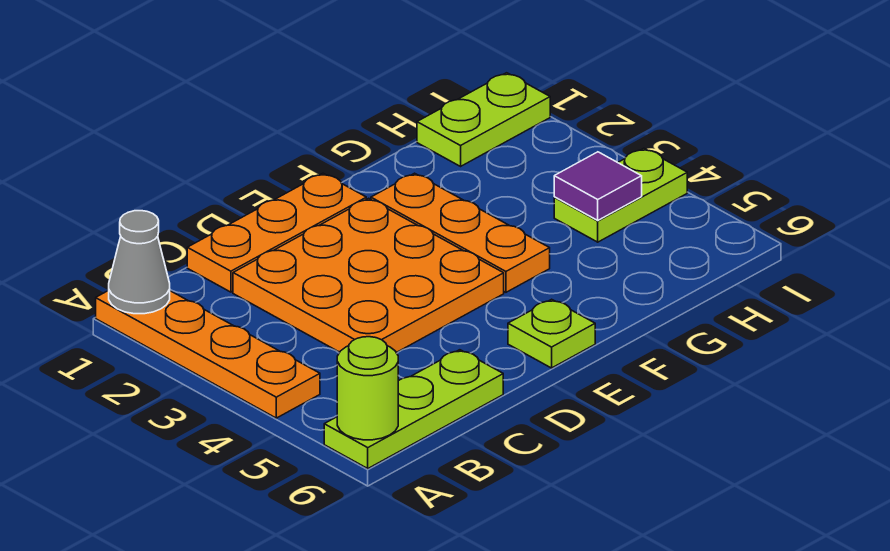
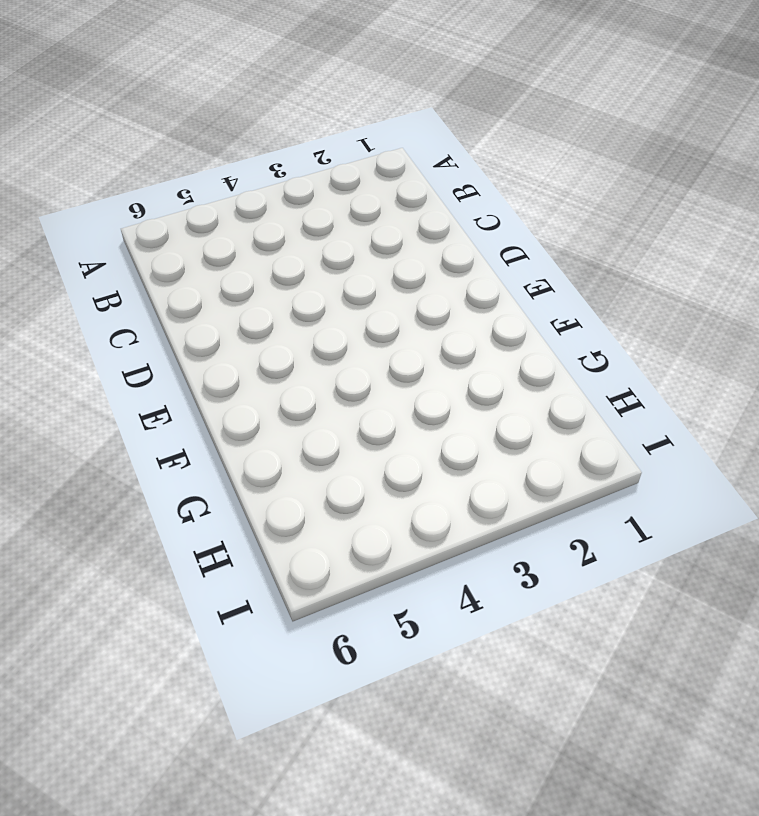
none -> orange plate A1:A4 level 1
none -> lime plate A6:C6 level 1

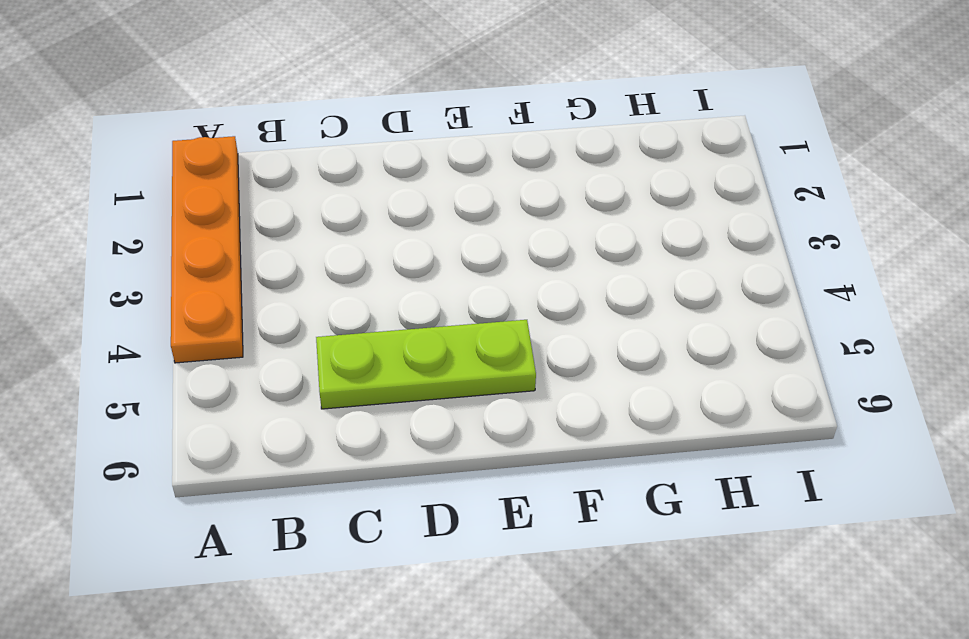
lime plate C5:E5 level 1 -> lime plate A6:C6 level 1
none -> orange plate C1:E1 level 1
none -> orange plate C2:E4 level 1

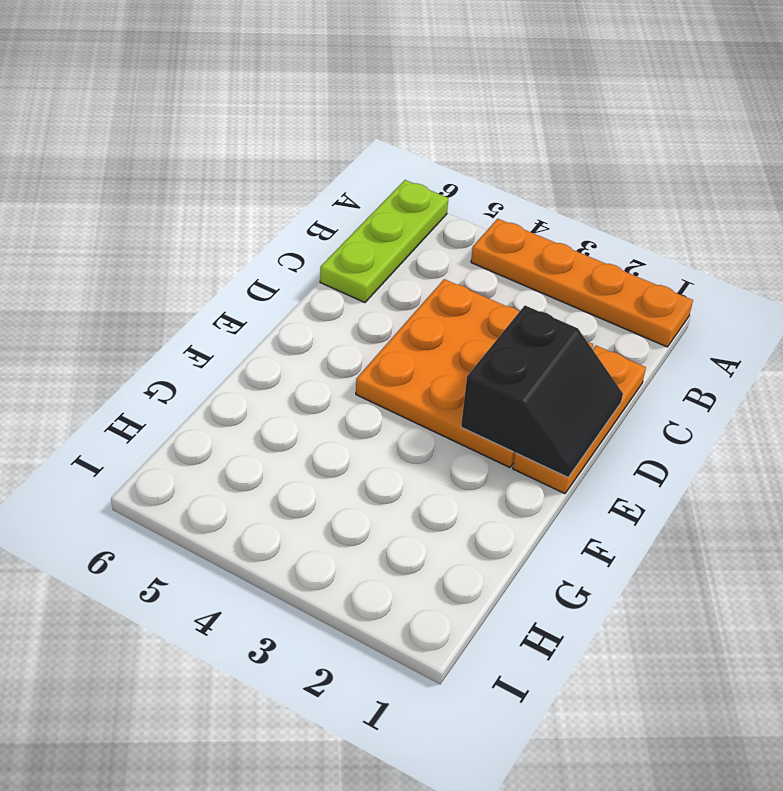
black slope D1:E2 level 2 top 2 -> none
none -> lime plate E6 level 1
none -> orange plate F2:F4 level 1

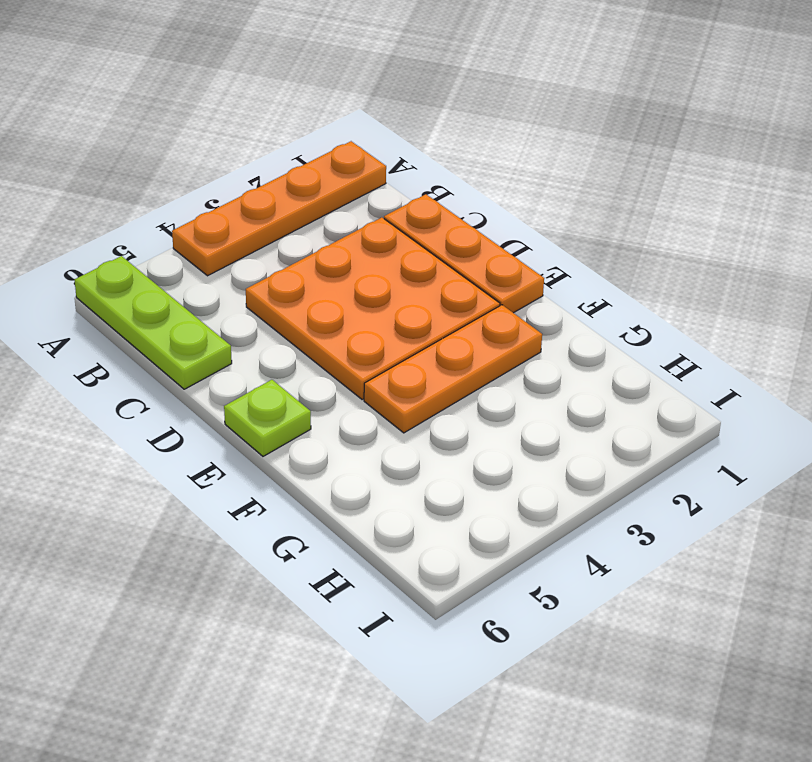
none -> lime plate H1:I1 level 1
none -> lime plate H4:I4 level 1

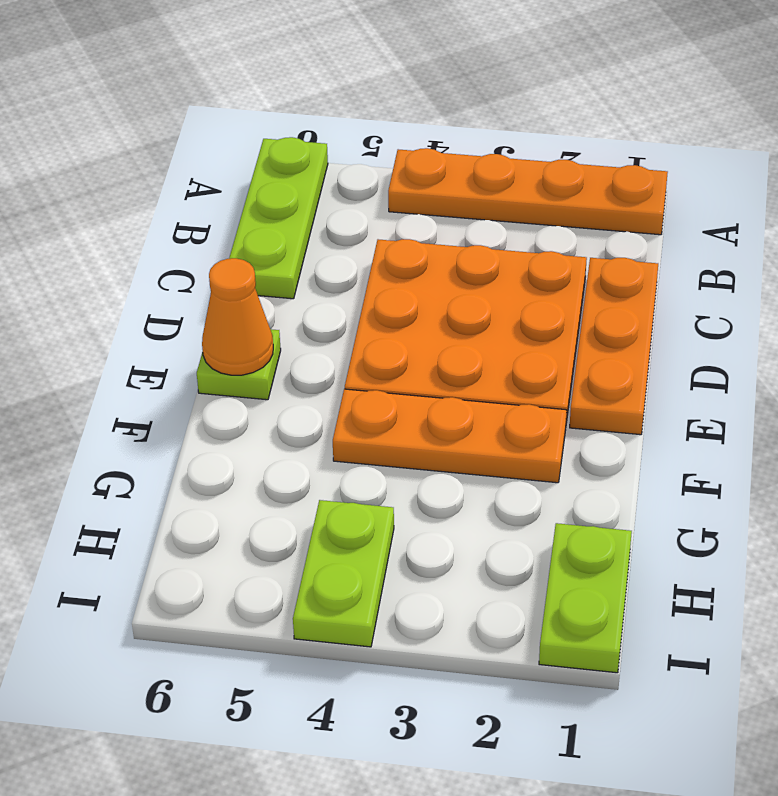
orange cone E6 level 2 -> none
none -> grey cone A1 level 2
none -> lime round brick A6 level 2

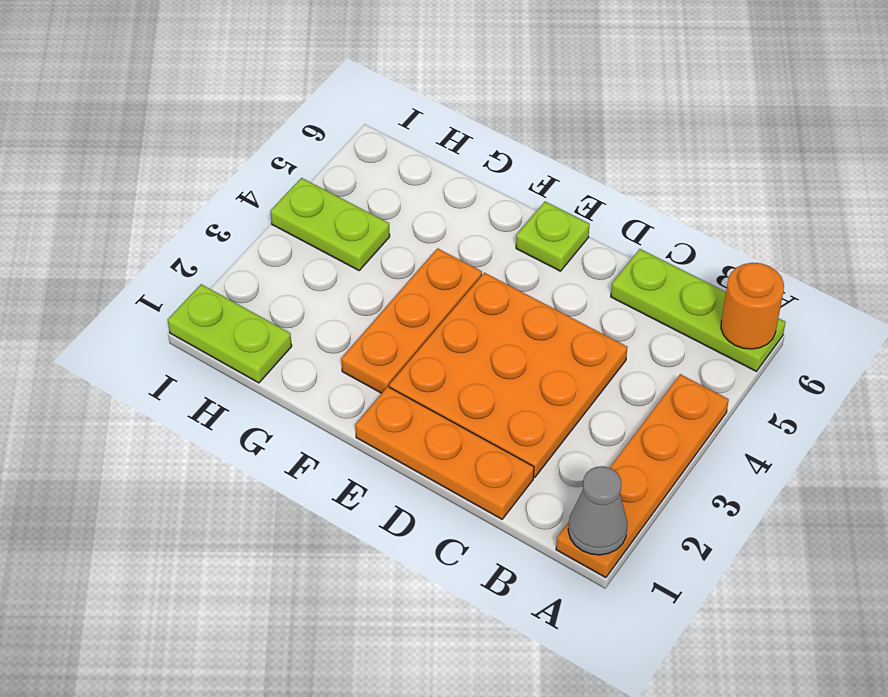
orange round brick A6 level 2 -> lime round brick A6 level 2
none -> purple tile H4 level 2

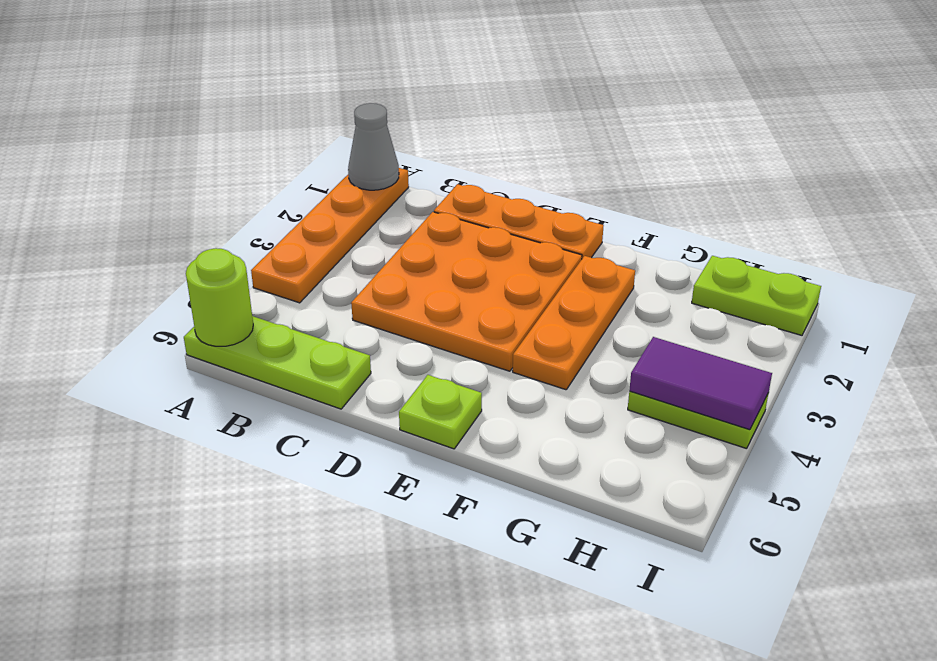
purple tile H4:I4 level 2 -> purple tile H4 level 2

